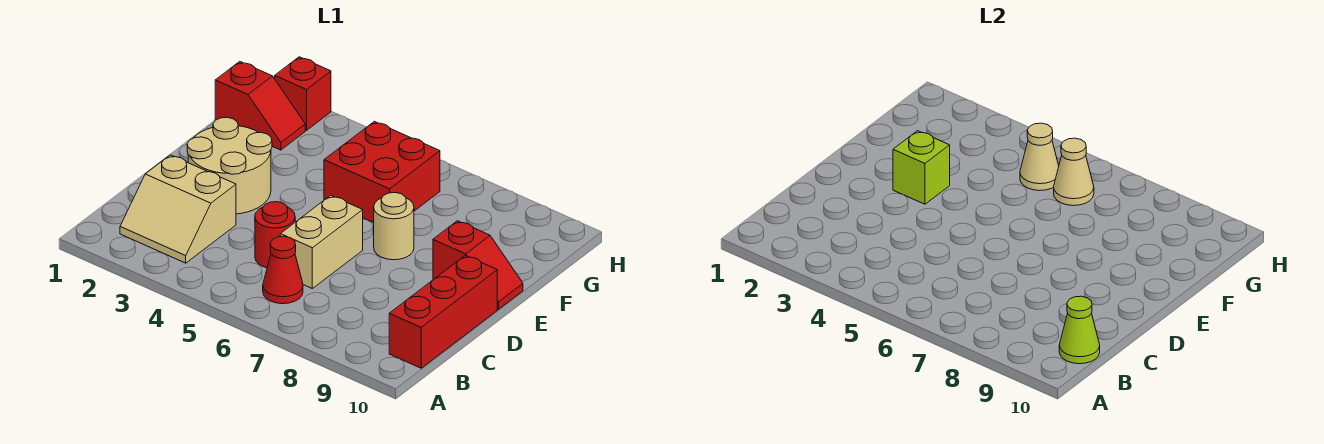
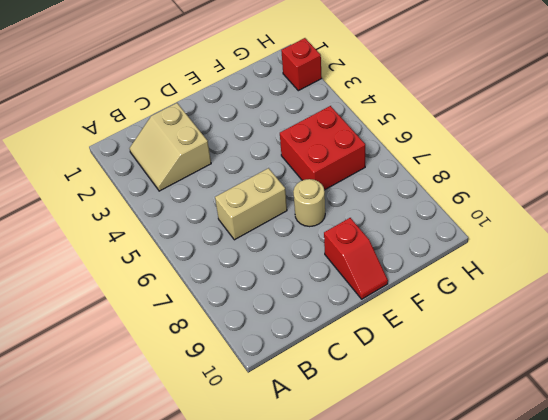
none -> red cone B6 level 1
none -> red brick B10:D10 level 1
none -> red round brick C5 level 1

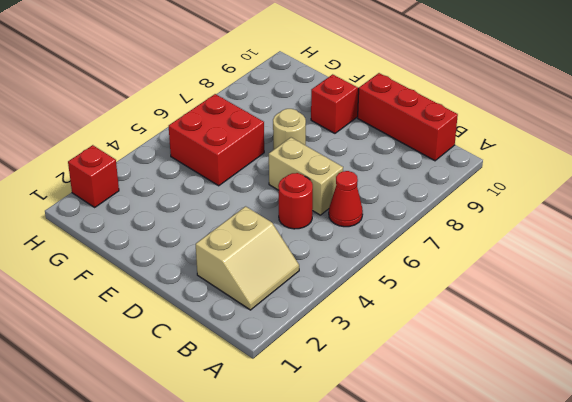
none -> tan round brick D2:E3 level 1
none -> red slope G1:G2 level 1 top 1
none -> lime cone B10 level 2

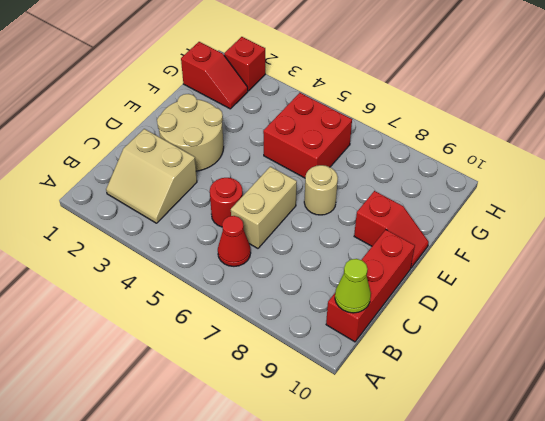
none -> lime brick E3 level 2
none -> tan cone G5 level 2
none -> tan cone G6 level 2

